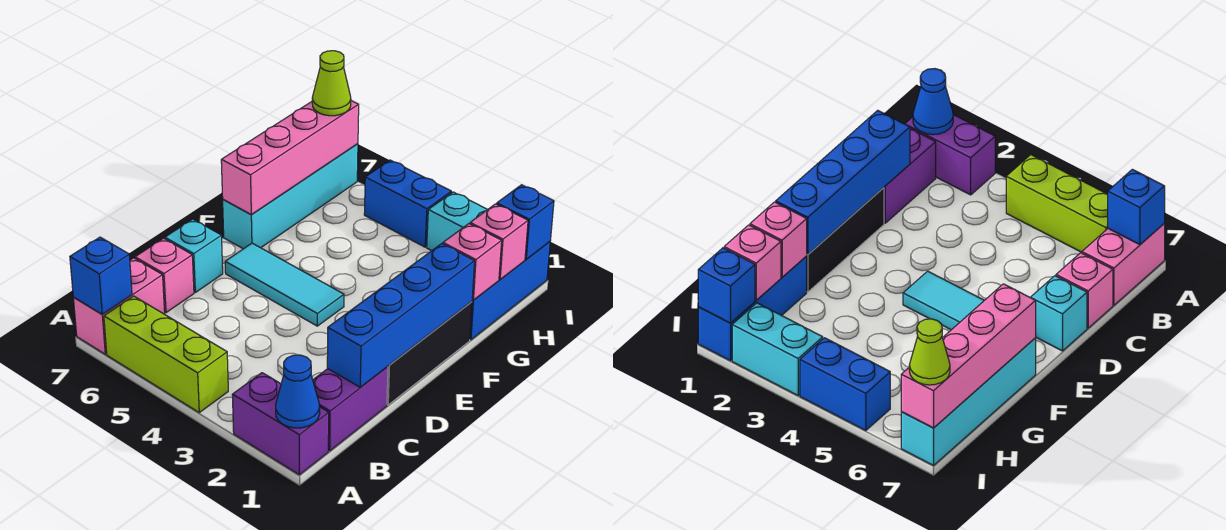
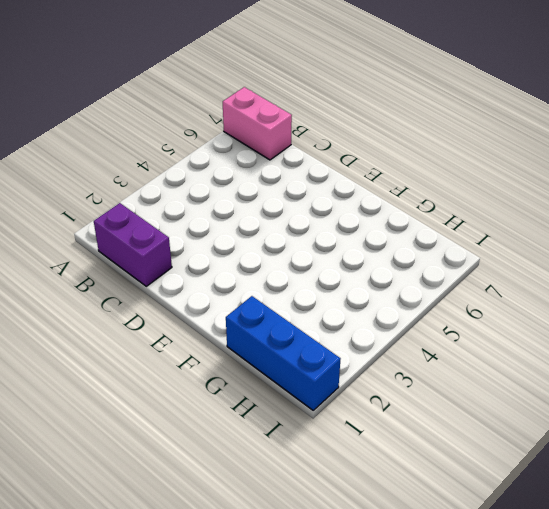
none -> purple brick A1:A2 level 1
none -> lime brick A4:A6 level 1
none -> pink brick C7 level 1

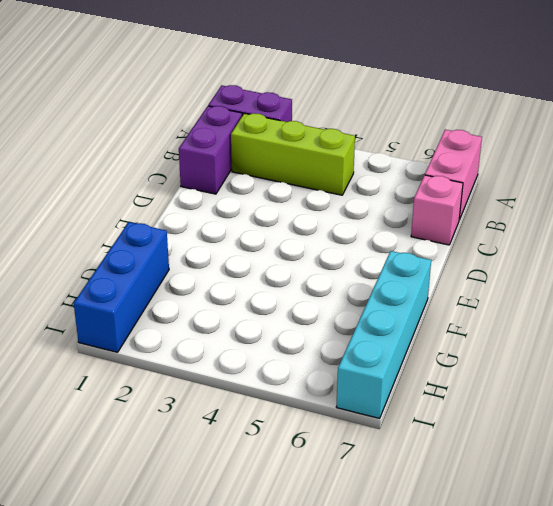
lime brick B2:B4 level 1 -> lime brick A4:A6 level 1
none -> black brick D1:F1 level 1
none -> cyan brick D7 level 1
none -> cyan tile E4:E6 level 1

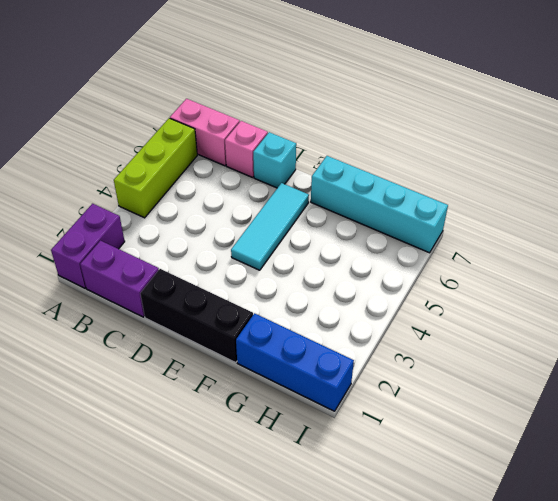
none -> cyan brick I2:I3 level 1
none -> blue brick I4:I5 level 1
none -> blue cone A1 level 2

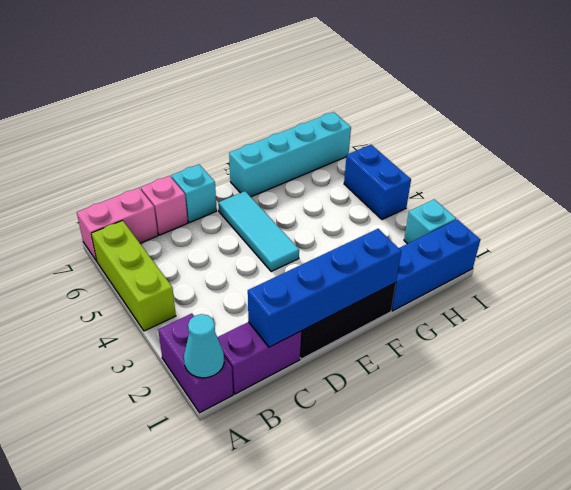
cyan cone A1 level 2 -> blue cone A1 level 2
cyan brick I2 level 1 -> cyan brick I2:I3 level 1
none -> blue brick A7 level 2
none -> pink brick F7:I7 level 2
none -> pink brick G1 level 2

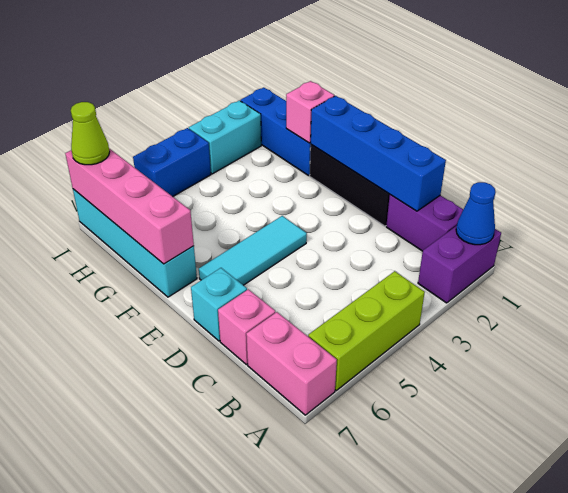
none -> blue brick A7 level 2
none -> pink brick H1 level 2
none -> blue brick I1 level 2

